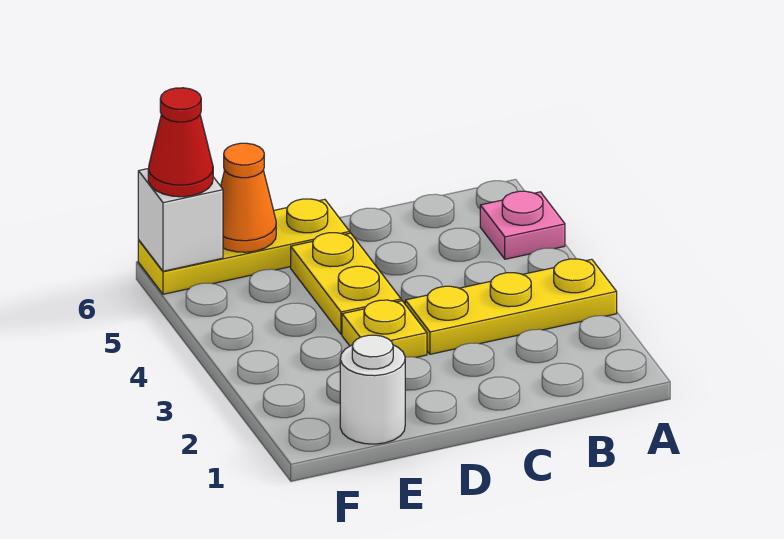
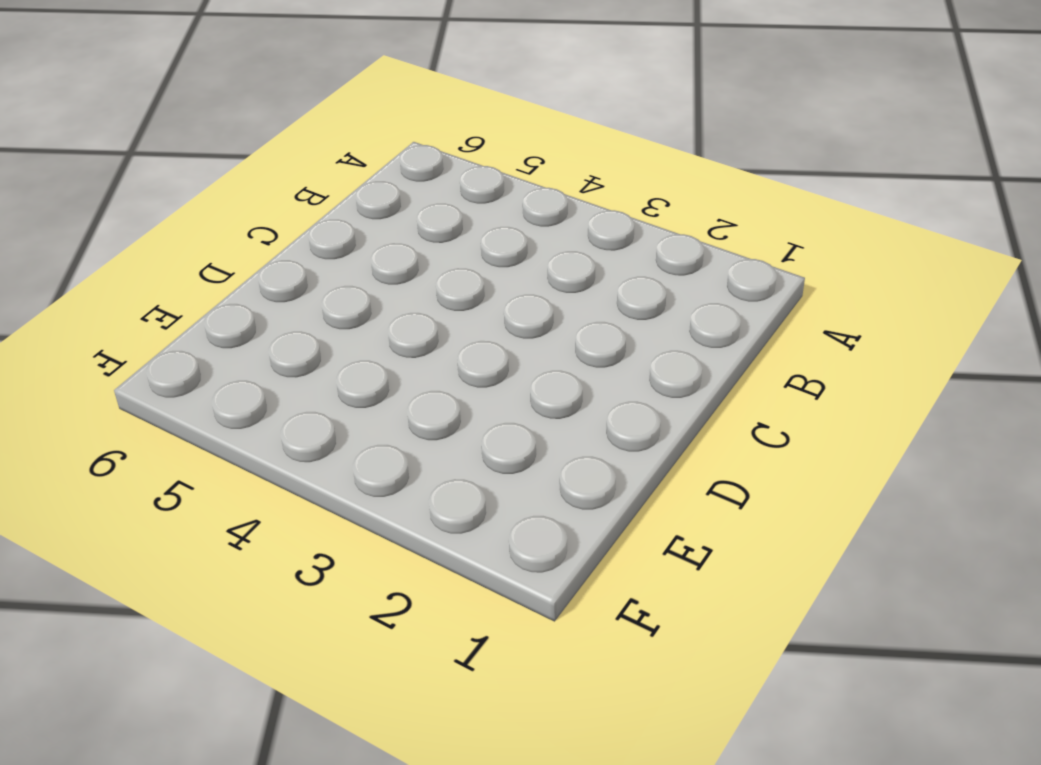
none -> yellow plate A3:C3 level 1
none -> pink plate A5 level 1

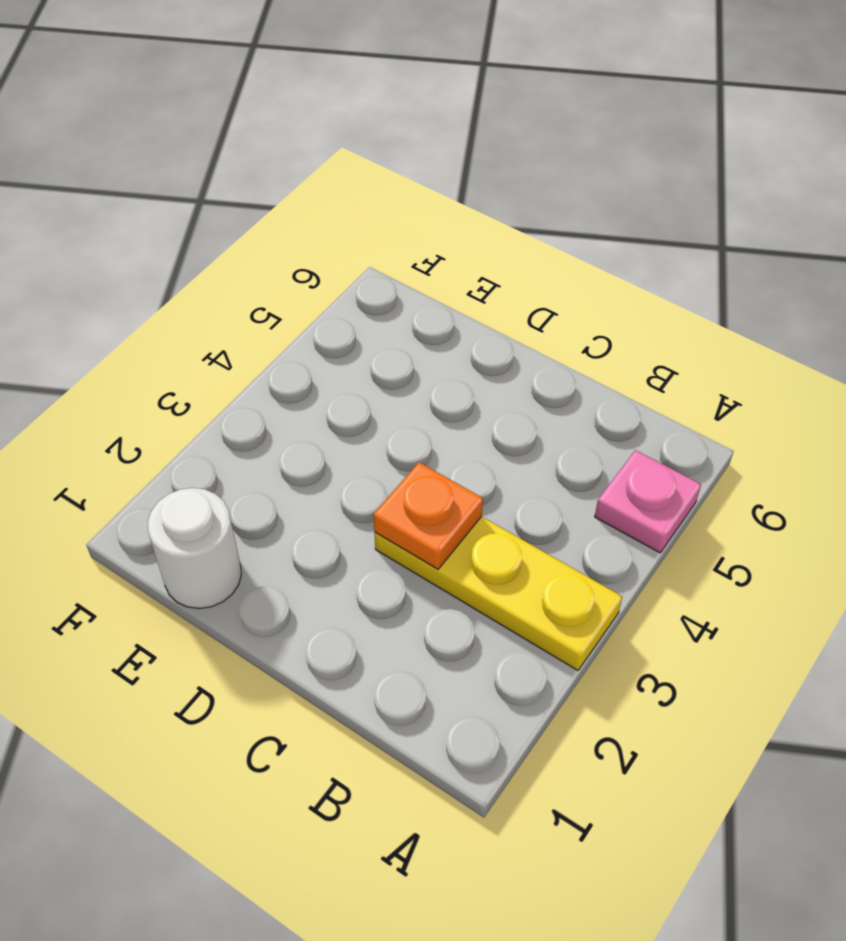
orange plate C3 level 2 -> none
none -> yellow plate D3 level 1
none -> yellow plate D4:D5 level 1

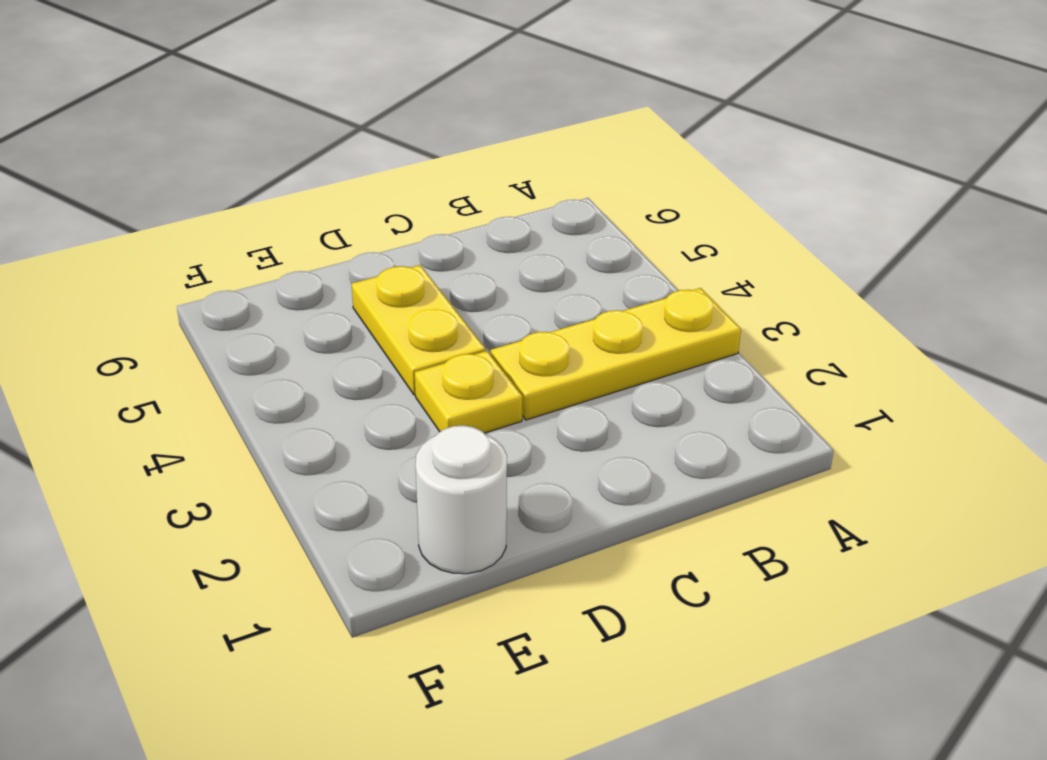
none -> pink plate A5 level 1
none -> yellow plate D6:F6 level 1

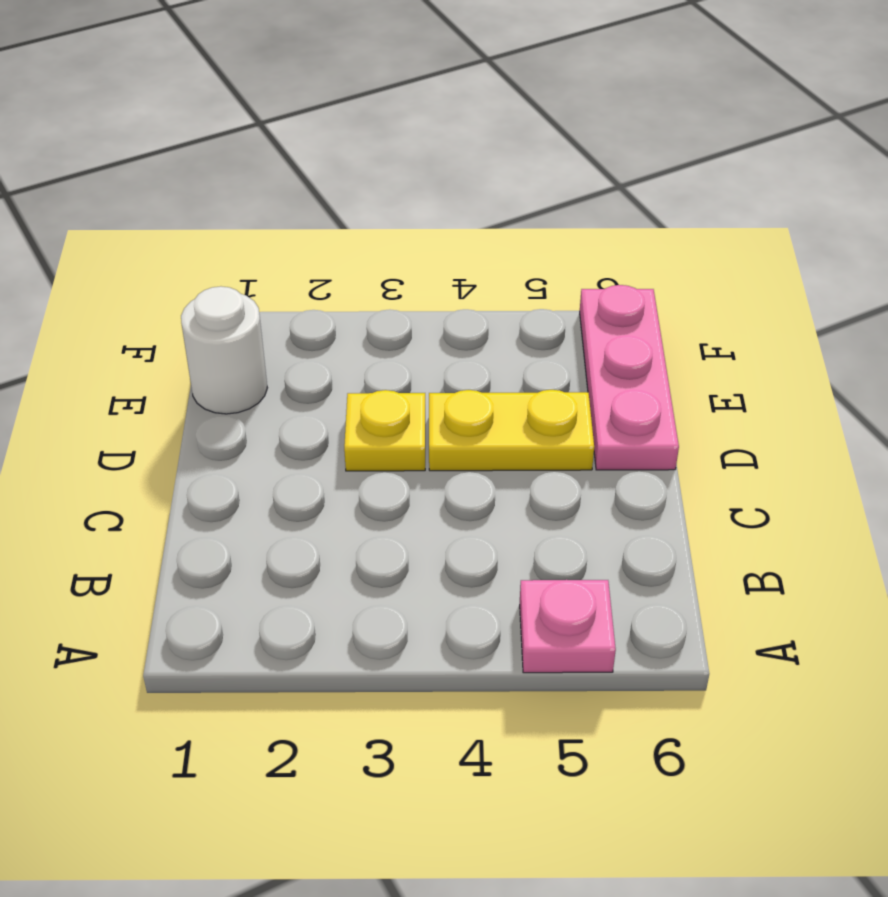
pink plate D6:F6 level 1 -> yellow plate D6:F6 level 1
none -> yellow plate A3:C3 level 1
none -> orange cone E6 level 2

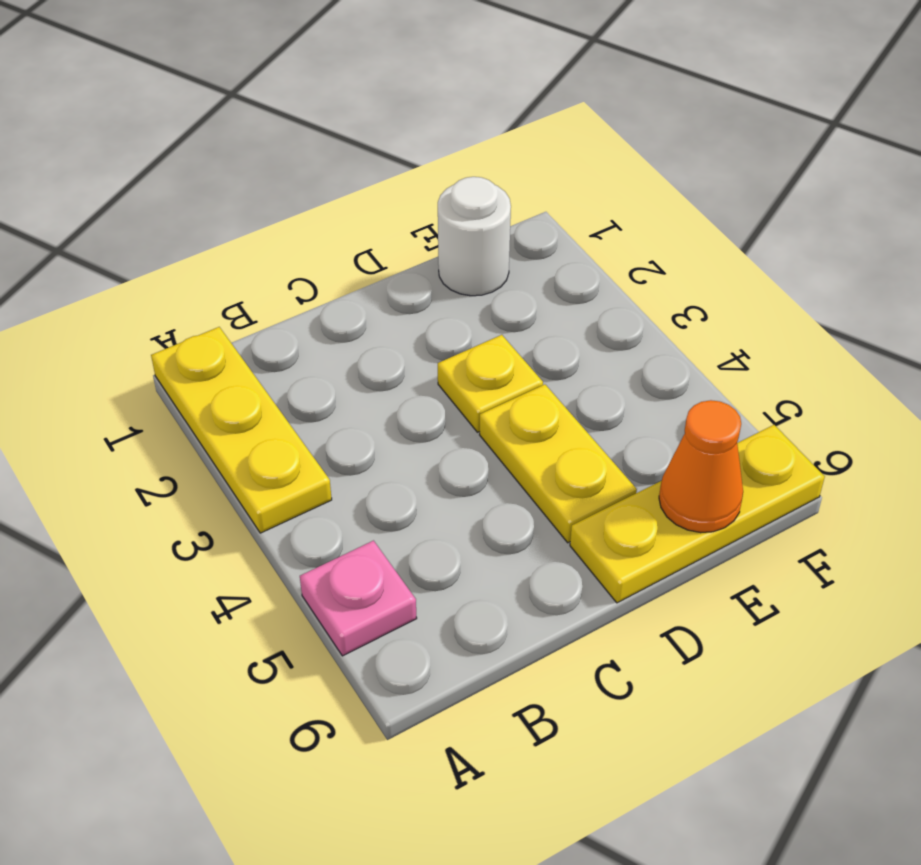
yellow plate A1:A3 level 1 -> yellow plate A3:C3 level 1
none -> white brick F6 level 2
none -> red cone F6 level 3

